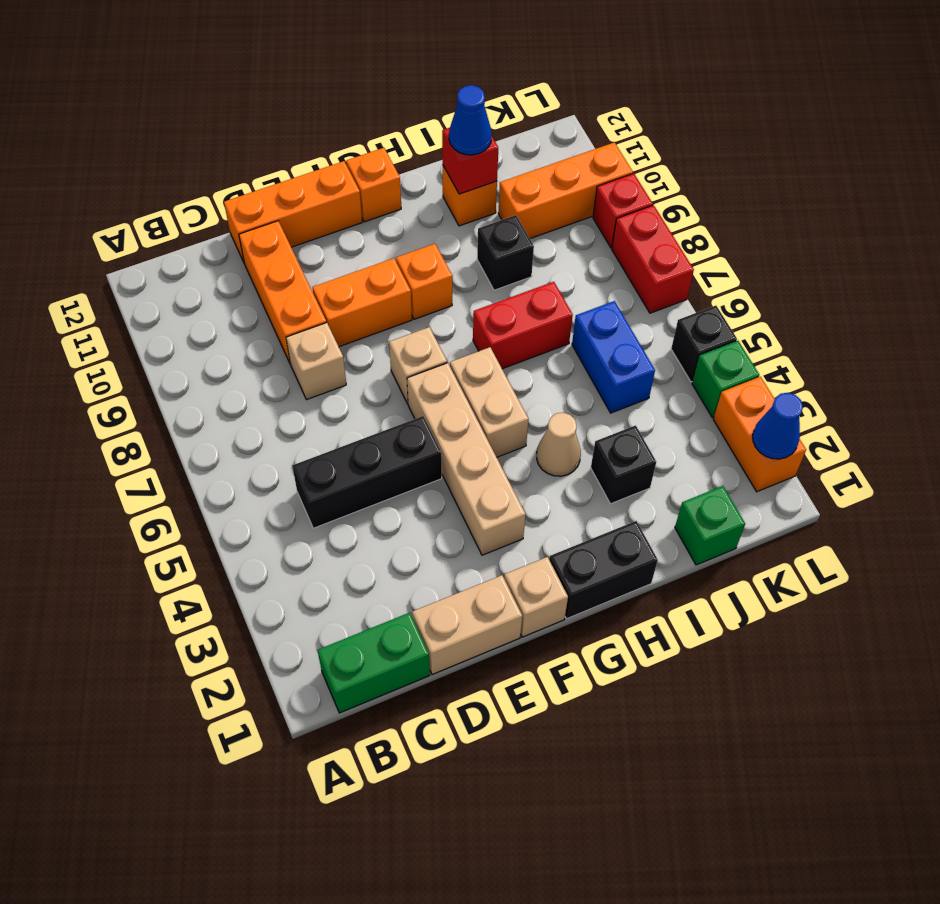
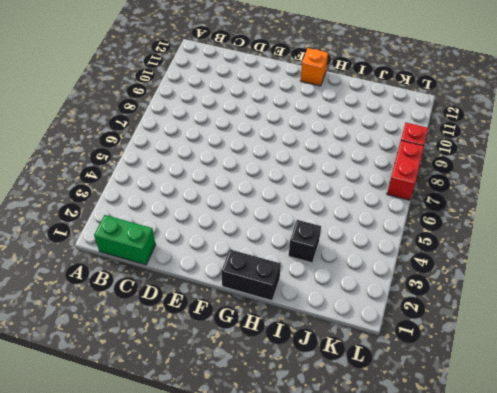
none -> black brick C5:E5 level 1
none -> tan brick D1:E1 level 1
none -> tan brick D8 level 1
none -> orange brick D9:D11 level 1

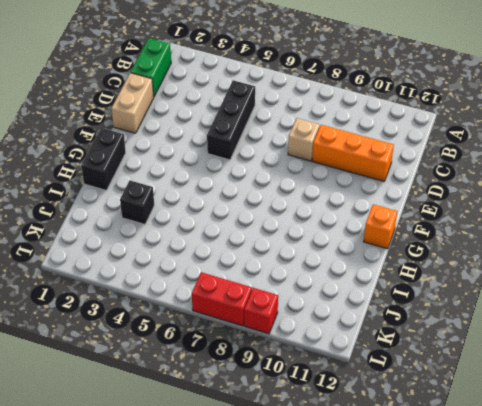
none -> orange brick D12:F12 level 1
none -> orange brick E9:F9 level 1
none -> tan brick F1 level 1
none -> tan brick F3:F6 level 1

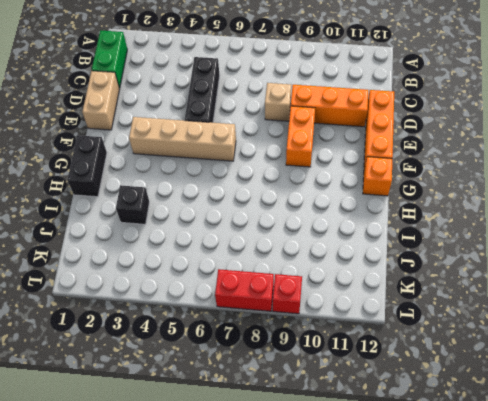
none -> tan brick F1 level 1
none -> tan brick F7 level 1
none -> tan brick G5:G6 level 1
none -> orange brick G9 level 1

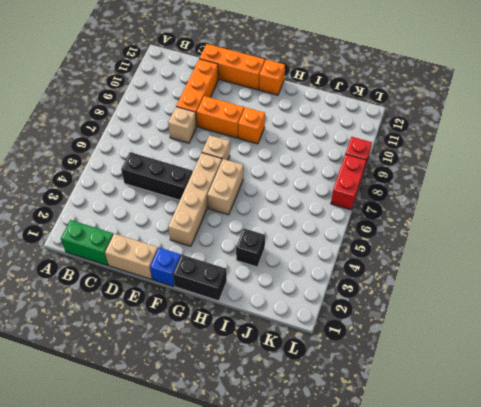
blue brick F1 level 1 -> tan brick F1 level 1
none -> tan cone H4 level 1
none -> red brick H7:I7 level 1
none -> black brick I9 level 1
none -> orange brick I11 level 1

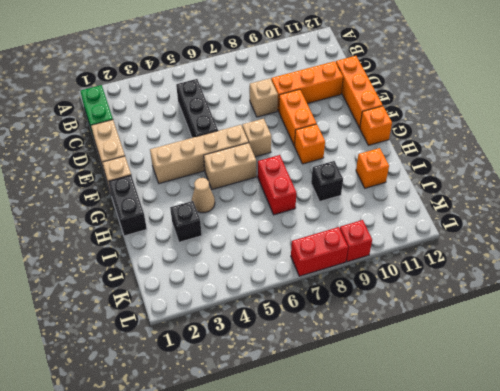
none -> green brick J1 level 1
none -> blue brick J5:J6 level 1
none -> orange brick J10:L10 level 1
none -> orange brick L2:L3 level 1

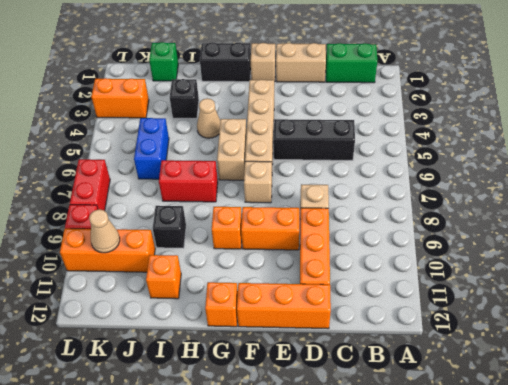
orange brick K3:L3 level 1 -> orange brick L2:L3 level 1
tan cone K10 level 2 -> none
none -> green brick L4 level 1
none -> black brick L5 level 1
none -> red brick I11 level 2
none -> blue cone L2 level 2

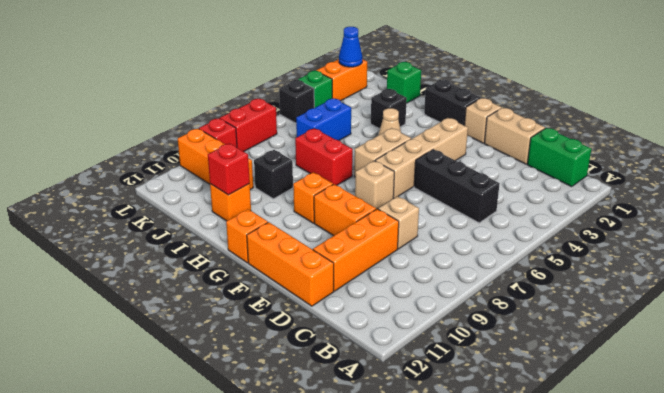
none -> blue cone I11 level 3

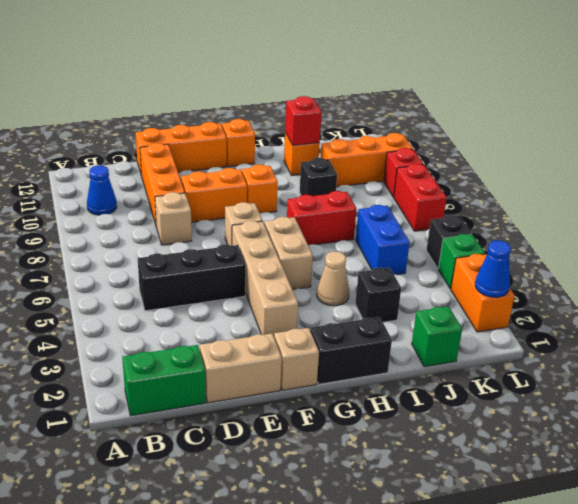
blue cone B10 level 1 -> blue cone I11 level 3

